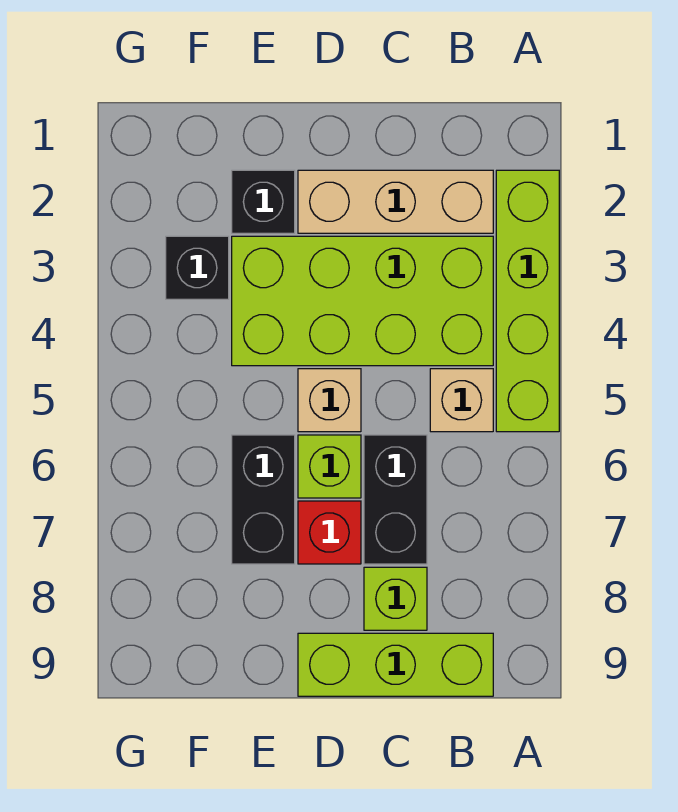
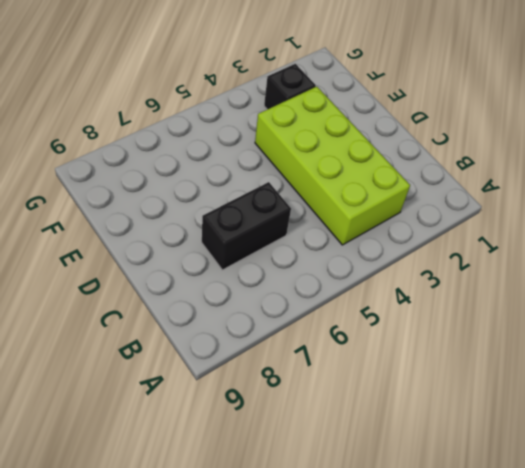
none -> lime brick A2:A5 level 1
none -> tan brick B2:D2 level 1
none -> tan brick B5 level 1

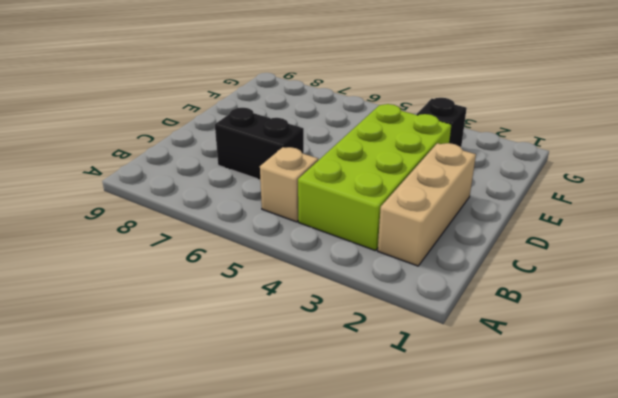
none -> lime brick A2:A5 level 1
none -> lime brick B9:D9 level 1
none -> lime brick C8 level 1

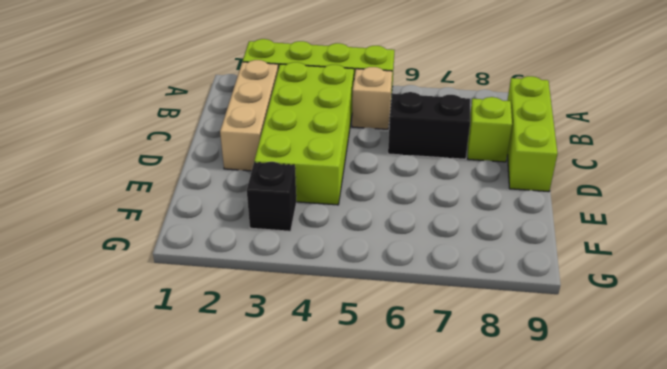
none -> tan brick D5 level 1
none -> lime brick D6 level 1
none -> red brick D7 level 1

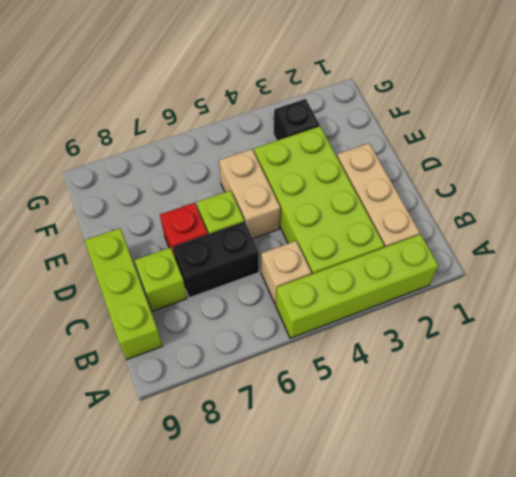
tan brick D5:E5 level 1 -> tan brick D5 level 1
none -> black brick E2 level 1
none -> black brick E6:E7 level 1

